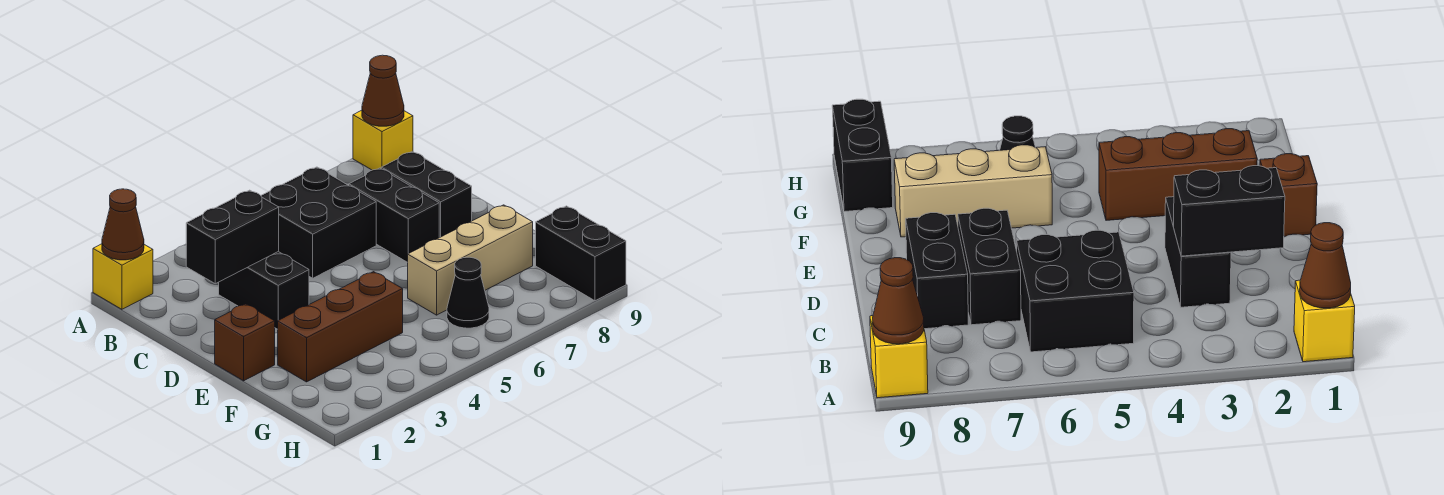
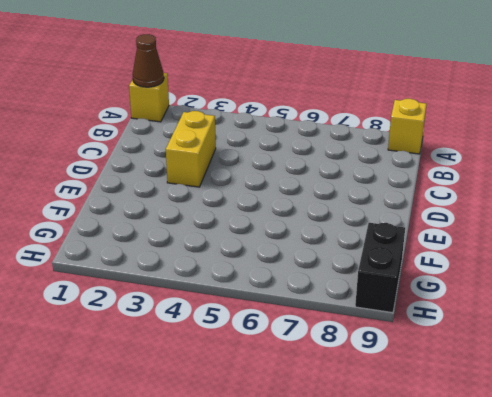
yellow brick C3:D3 level 1 -> black brick C3:D3 level 1
none -> black brick B5:C6 level 1
none -> black brick C7:D7 level 1
none -> black brick C8:D8 level 1

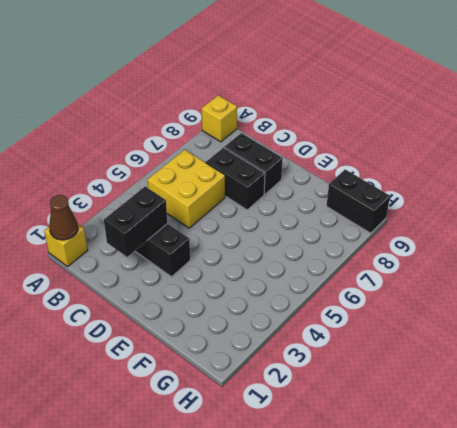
yellow brick B5:C6 level 1 -> black brick B5:C6 level 1
none -> brown brick E1 level 1
none -> brown brick F2:F4 level 1
none -> tan brick F6:F8 level 1

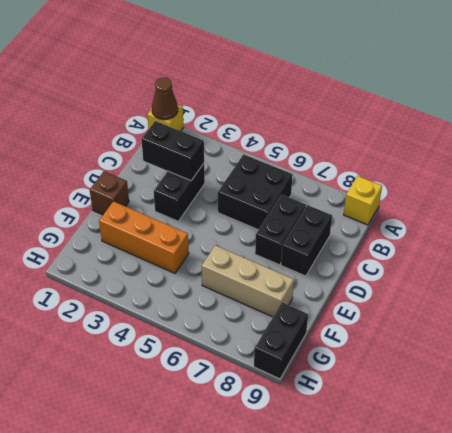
orange brick F2:F4 level 1 -> brown brick F2:F4 level 1
none -> black cone G6 level 1
none -> brown cone A9 level 2

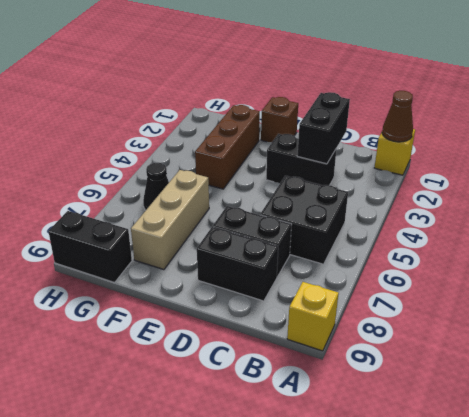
none -> brown cone A9 level 2

